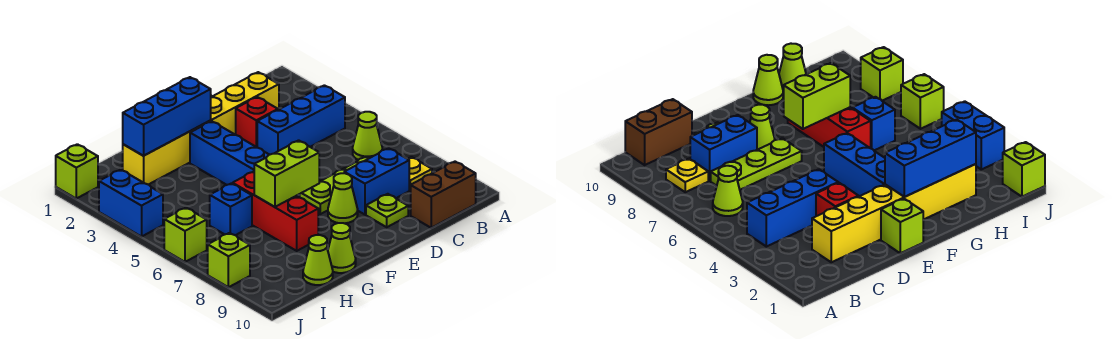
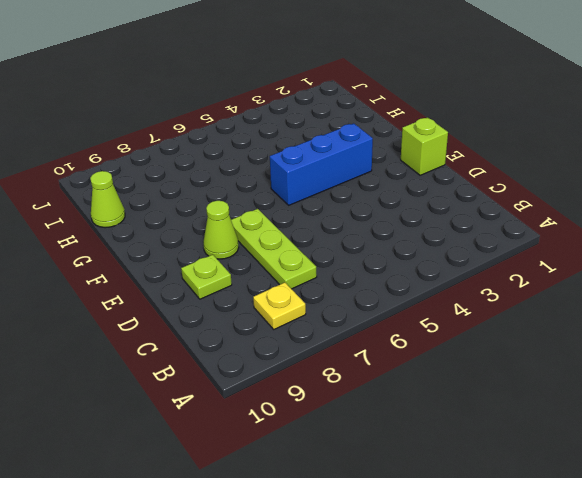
none -> blue brick B4:D4 level 1
none -> lime cone B6 level 1
none -> brown brick B10:C10 level 1

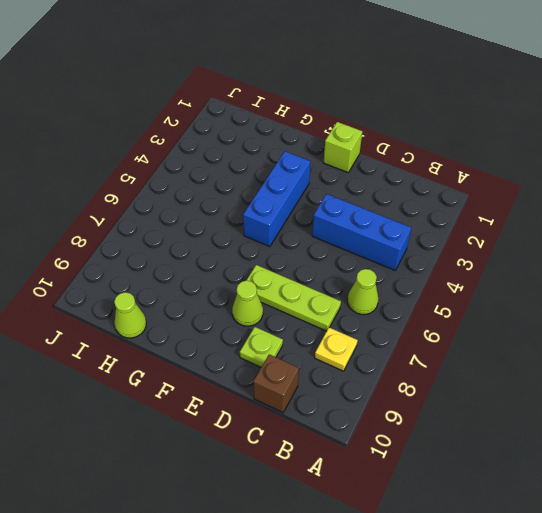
brown brick C10 level 1 -> brown brick B10:C10 level 1
none -> yellow brick C2:H2 level 1
none -> blue brick C8:D8 level 1
none -> red brick D3 level 1

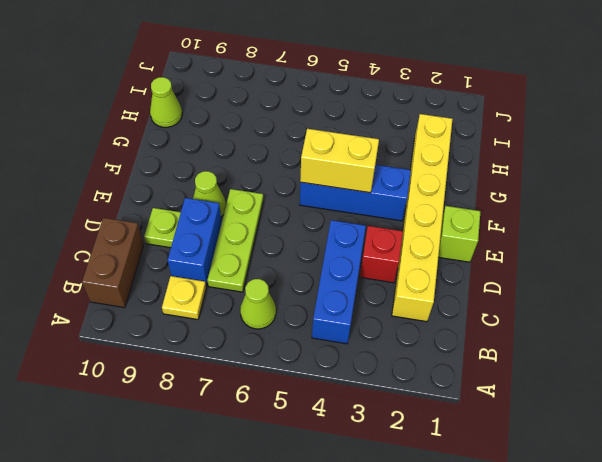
yellow brick F4:F5 level 2 -> none
none -> red brick G6:G8 level 1
none -> lime cone G10 level 1
none -> blue brick H6 level 1

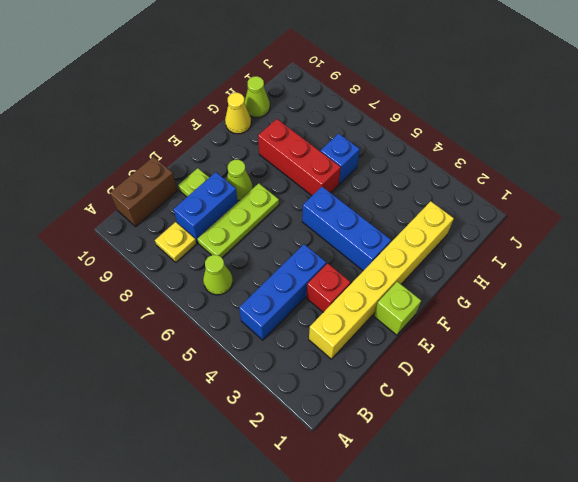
yellow cone G10 level 1 -> lime cone G10 level 1
none -> lime brick J1 level 1
none -> blue brick J3:J4 level 1
none -> lime brick J6 level 1

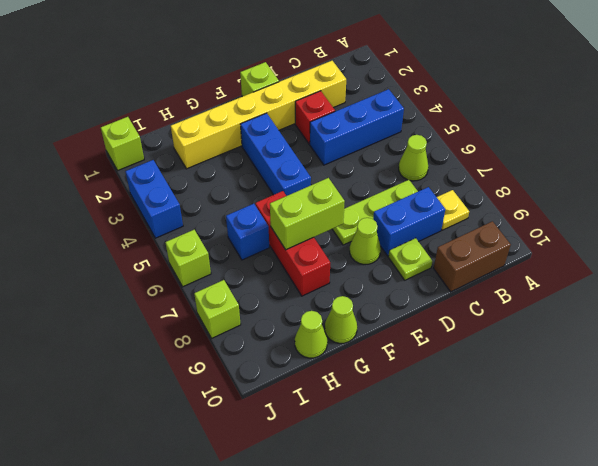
none -> blue brick F2:H2 level 2

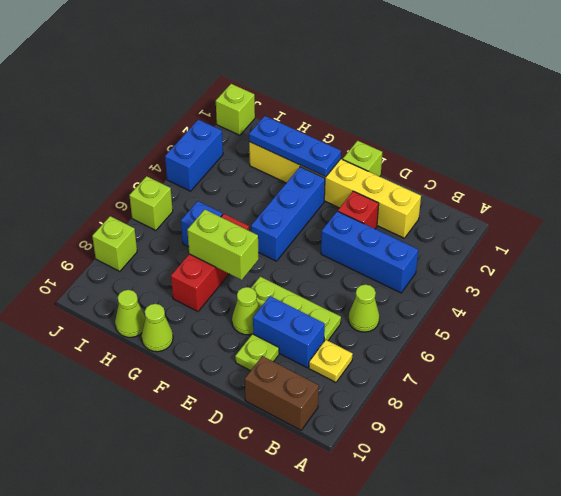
blue plate F2:H2 level 2 -> blue brick F2:H2 level 2

